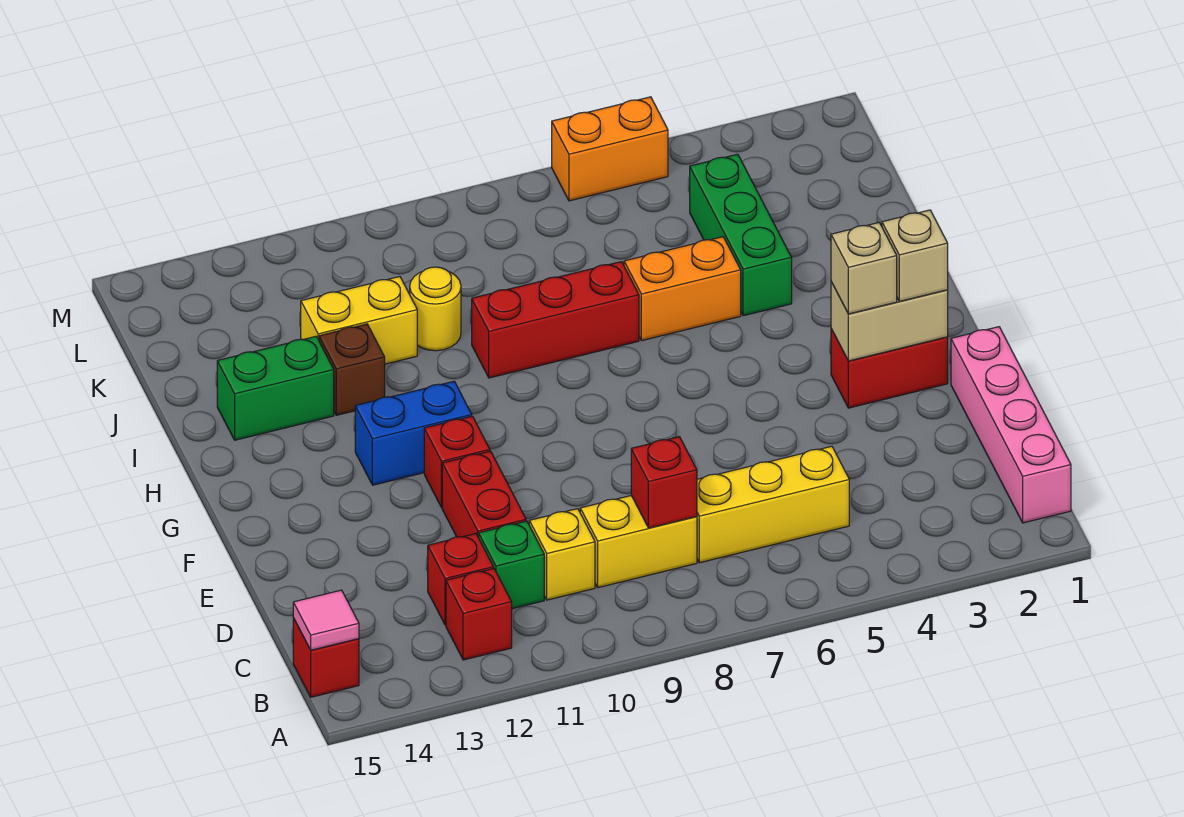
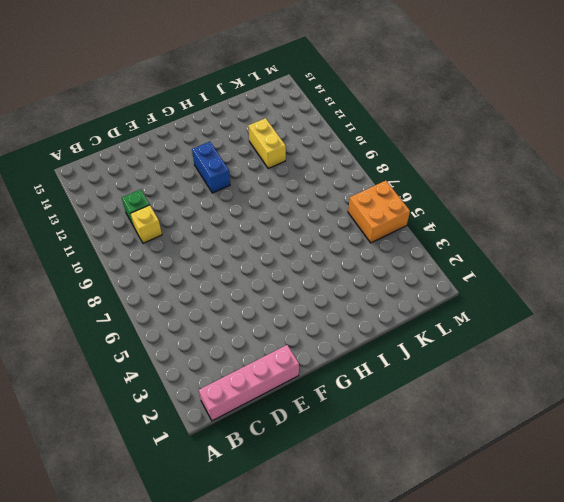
orange brick L5:M6 level 1 -> orange brick M5:M6 level 1
none -> red brick B12 level 1
none -> red brick B15 level 1
none -> yellow brick C5:C7 level 1

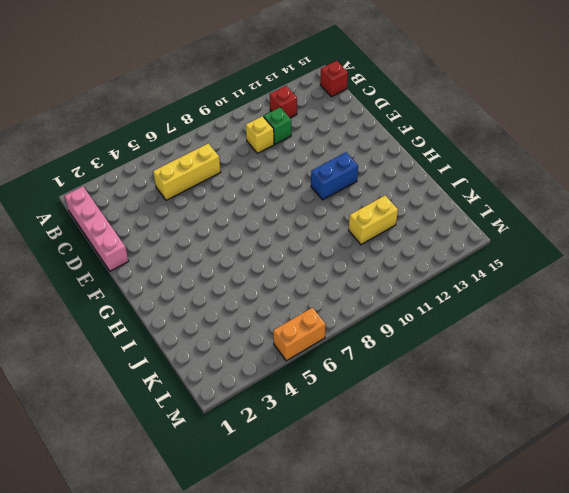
none -> yellow brick C8:C9 level 1
none -> red brick C12 level 1
none -> red brick D11:E11 level 1

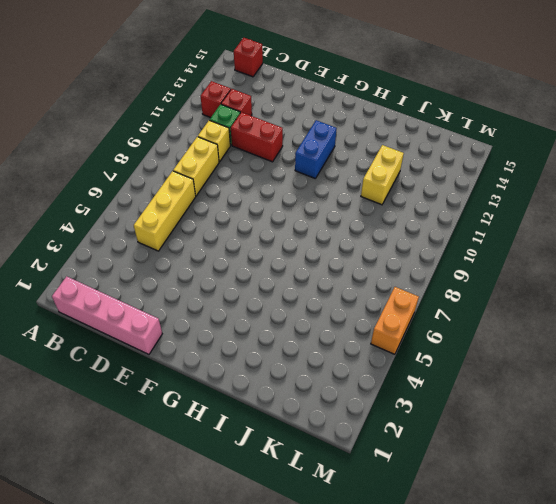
none -> red brick F2:F3 level 1
none -> red brick F11 level 1
none -> green brick I4:K4 level 1

